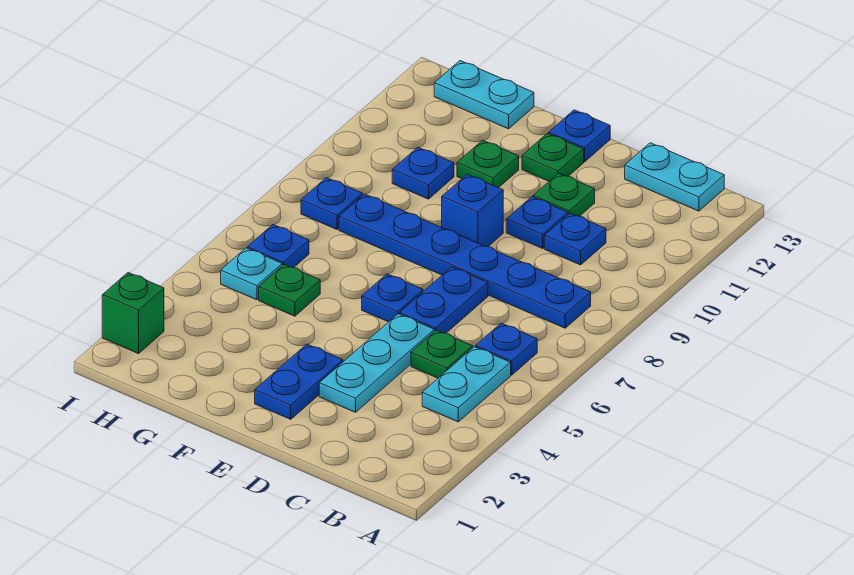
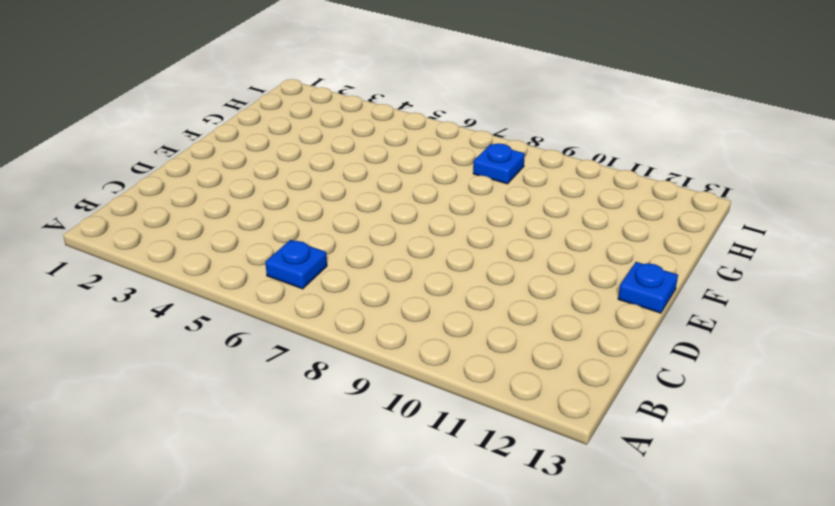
none -> cyan plate B4:B5 level 1
none -> blue plate B8:G8 level 1
none -> cyan plate B13:C13 level 1

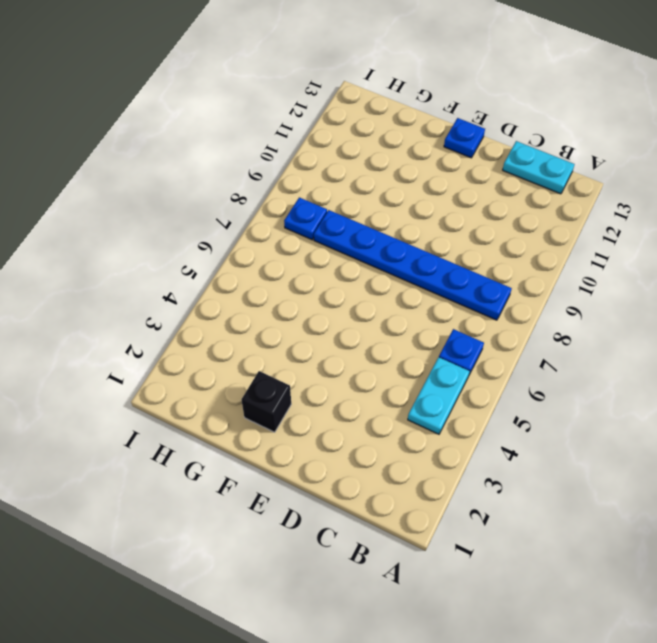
black brick F2 level 1 -> none
none -> green plate C5 level 1
none -> blue plate C10 level 1
none -> cyan plate D3:D5 level 1

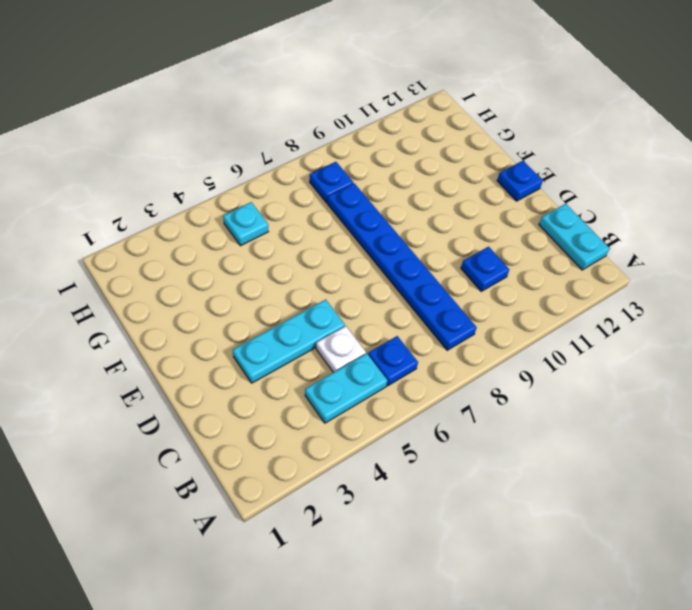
white plate C5 level 1 -> green plate C5 level 1
none -> blue plate D6:D7 level 1
none -> blue plate D10 level 1
none -> green plate D11 level 1

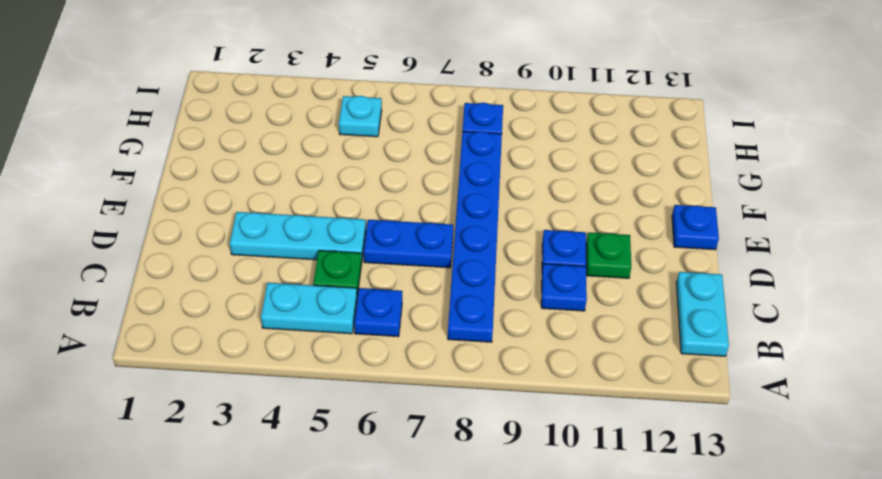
none -> blue plate E2:E3 level 1
none -> blue plate E6 level 1
none -> blue brick E9 level 1

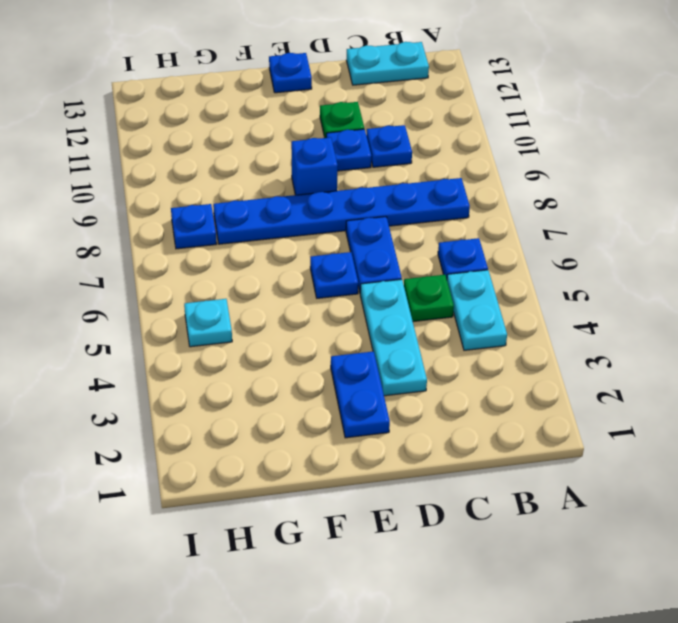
none -> green plate E12 level 1
none -> green plate F11 level 1
none -> green plate G5 level 1

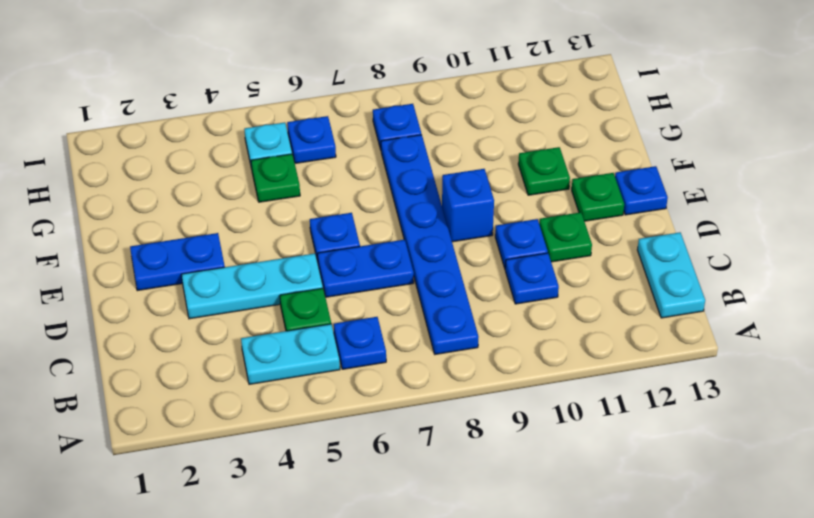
none -> blue plate G10 level 1
none -> cyan plate G13:H13 level 1
none -> green brick I2 level 1

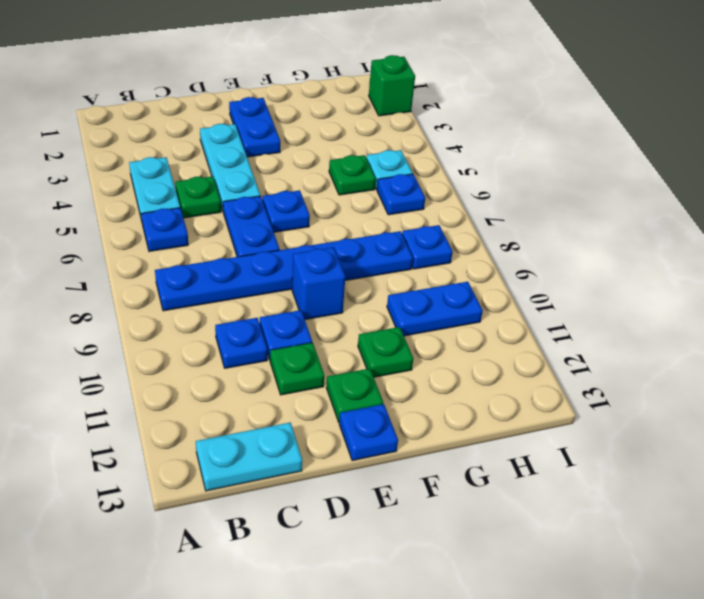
blue plate G10:H10 level 1 -> blue plate G10 level 1
none -> cyan plate G13:H13 level 1

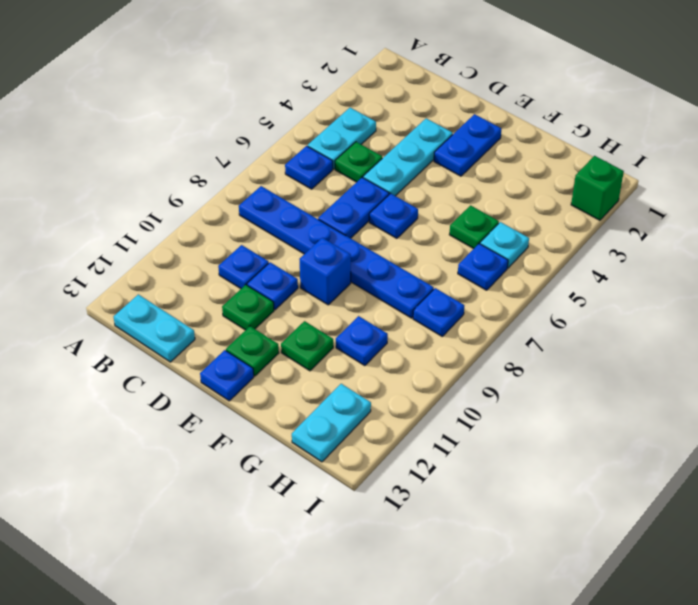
cyan plate H12:H13 level 1 -> cyan plate G13:H13 level 1

